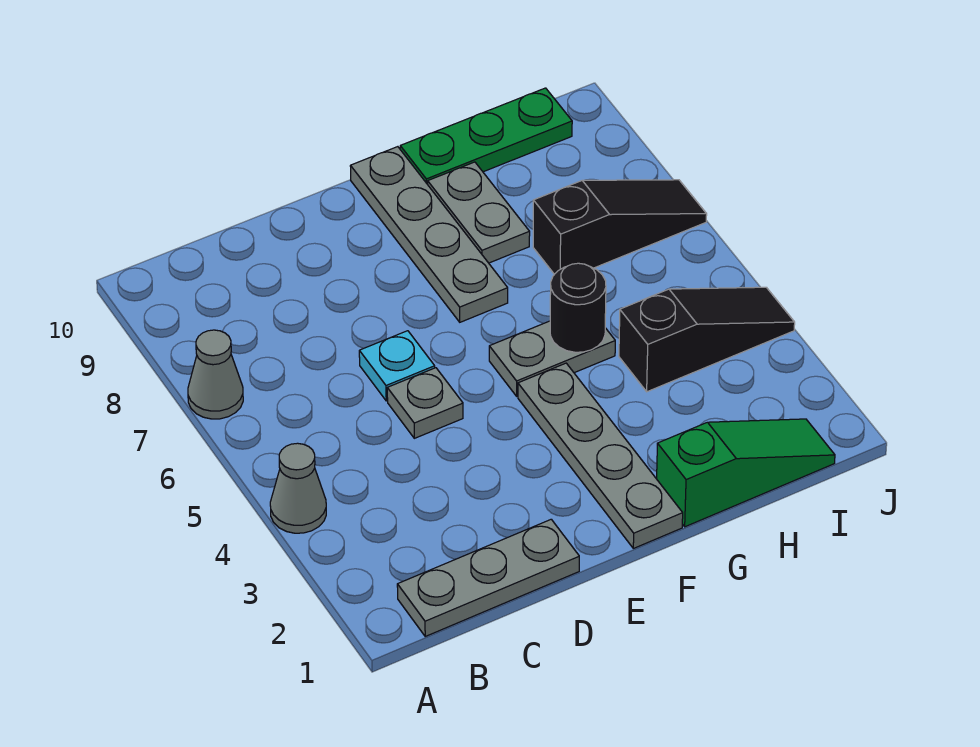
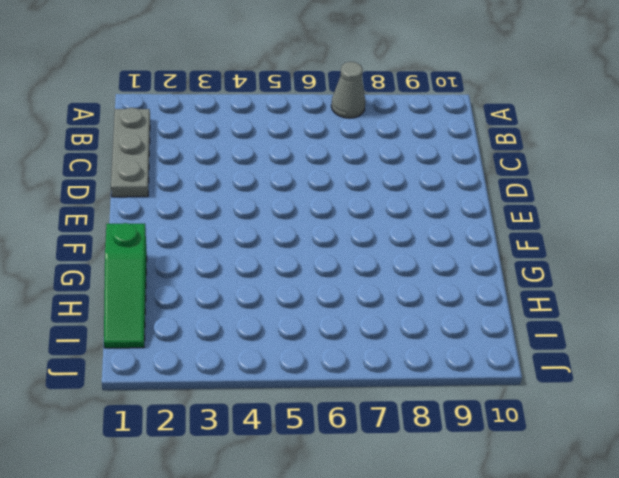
none -> grey cone A4 level 1
none -> grey plate D5 level 1
none -> cyan plate D6 level 1

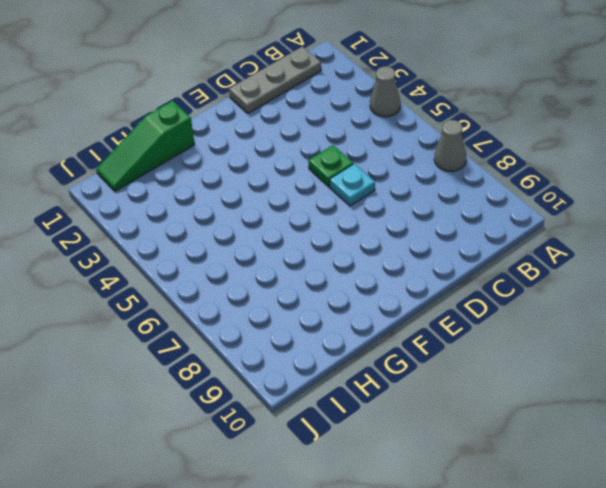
green plate D5 level 1 -> grey plate D5 level 1
none -> grey plate F1:F4 level 1
none -> grey plate F5:G5 level 1
none -> grey plate F7:F10 level 1

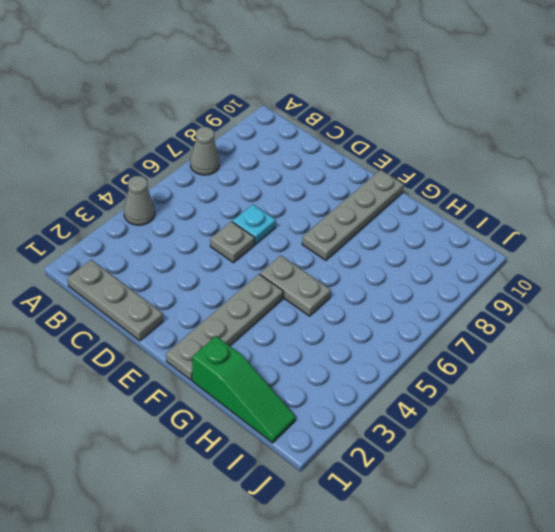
none -> grey plate G8:G9 level 1
none -> green plate G10:I10 level 1
none -> black slope H4:J4 level 1 top H

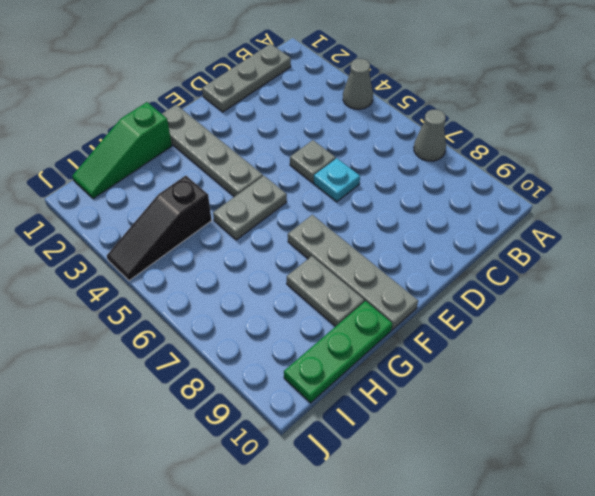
none -> black slope H7:J7 level 1 top H
none -> black round brick G5 level 2

